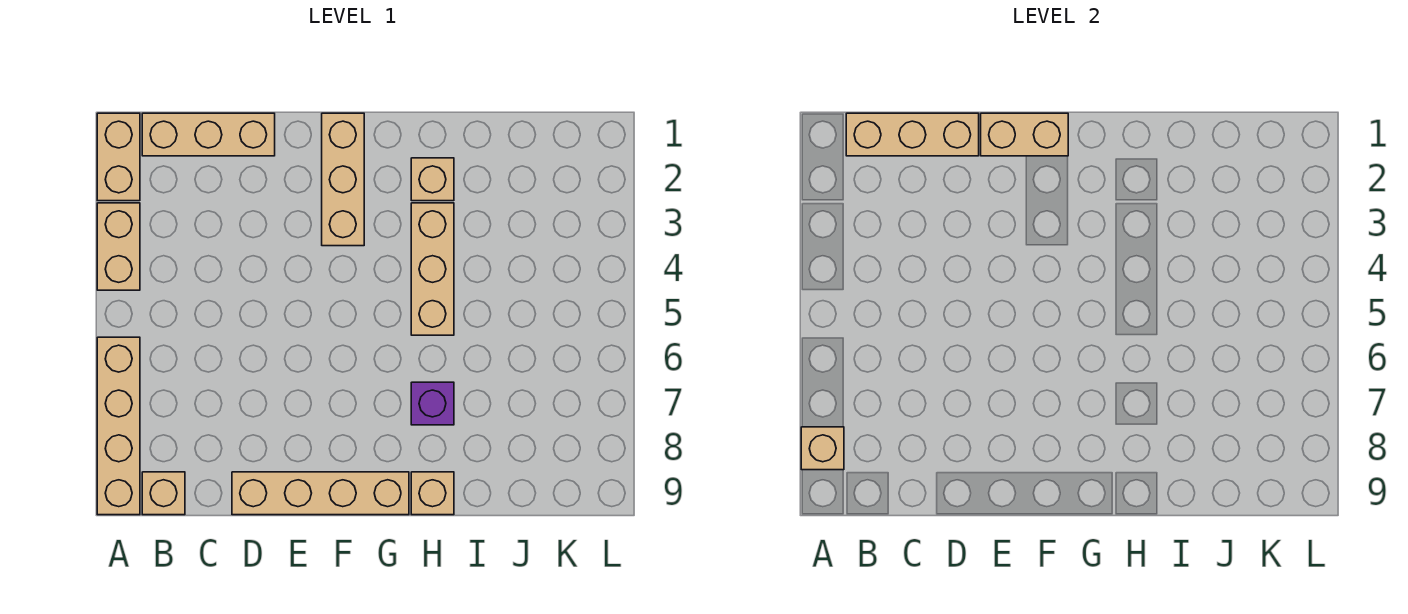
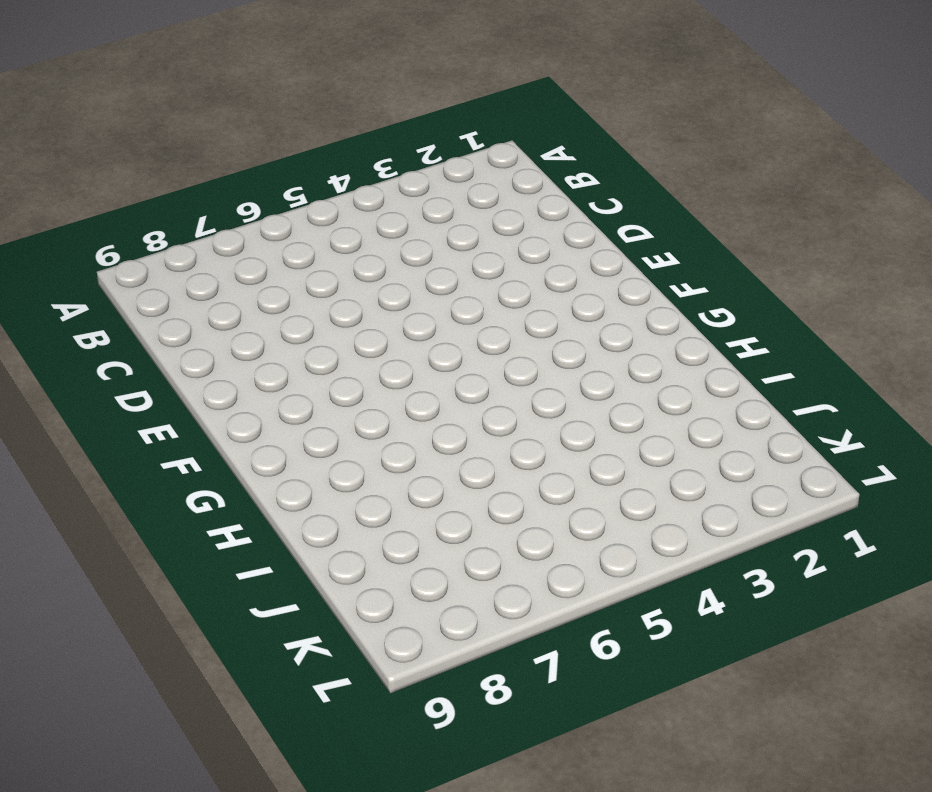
none -> tan brick A1:A2 level 1
none -> tan brick A3:A4 level 1
none -> tan brick A6:A9 level 1

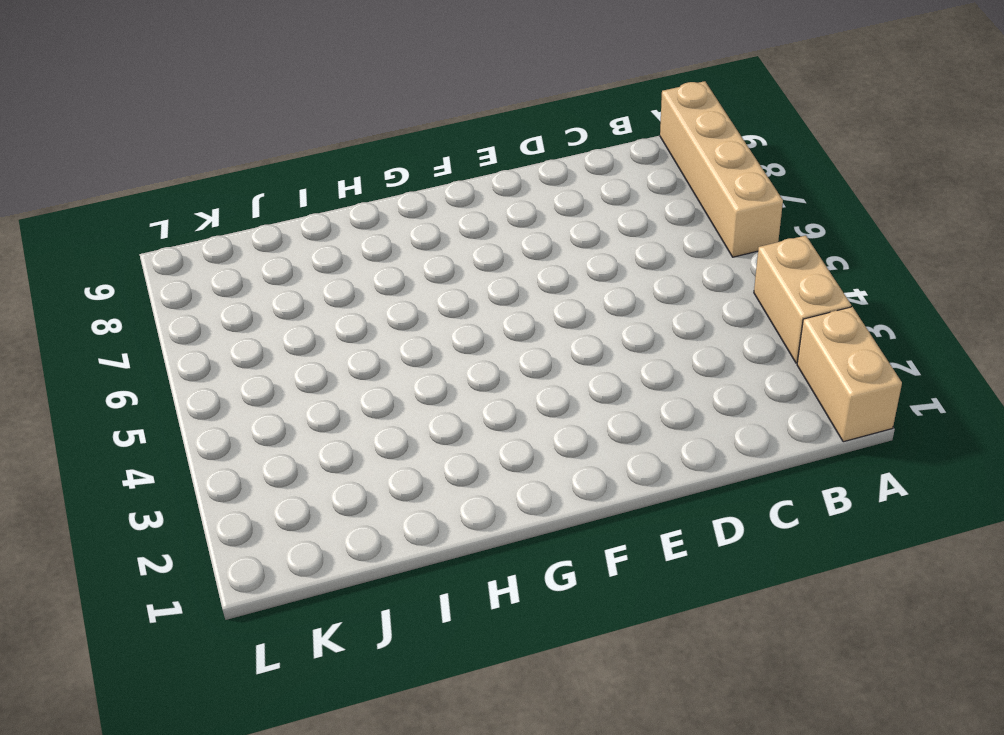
none -> tan brick B1:D1 level 1
none -> tan brick B9 level 1
none -> tan brick D9:G9 level 1

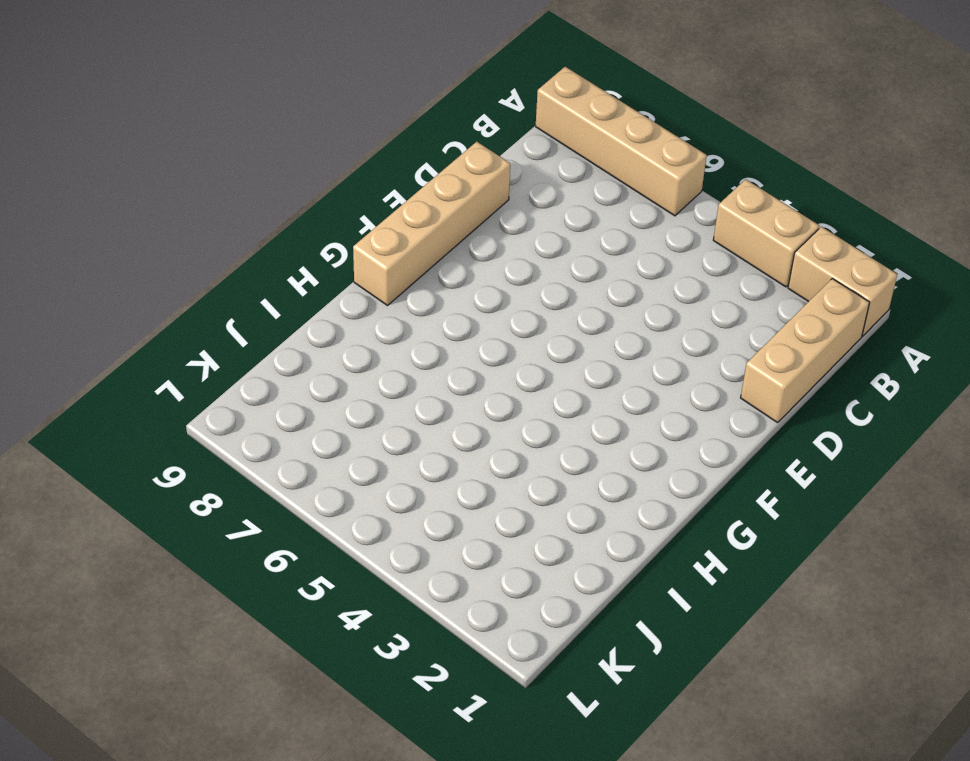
none -> tan brick B9 level 1
none -> tan brick F1:F3 level 1
none -> tan brick H2 level 1

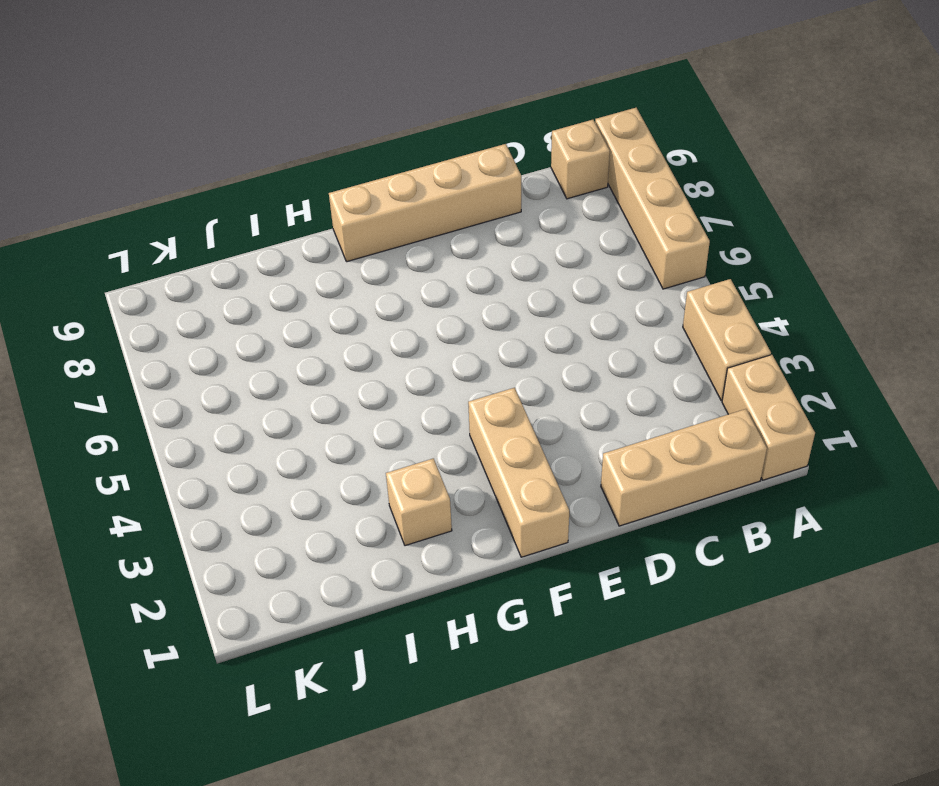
none -> tan brick H3:H5 level 1
none -> purple brick H7 level 1
none -> tan brick H9 level 1

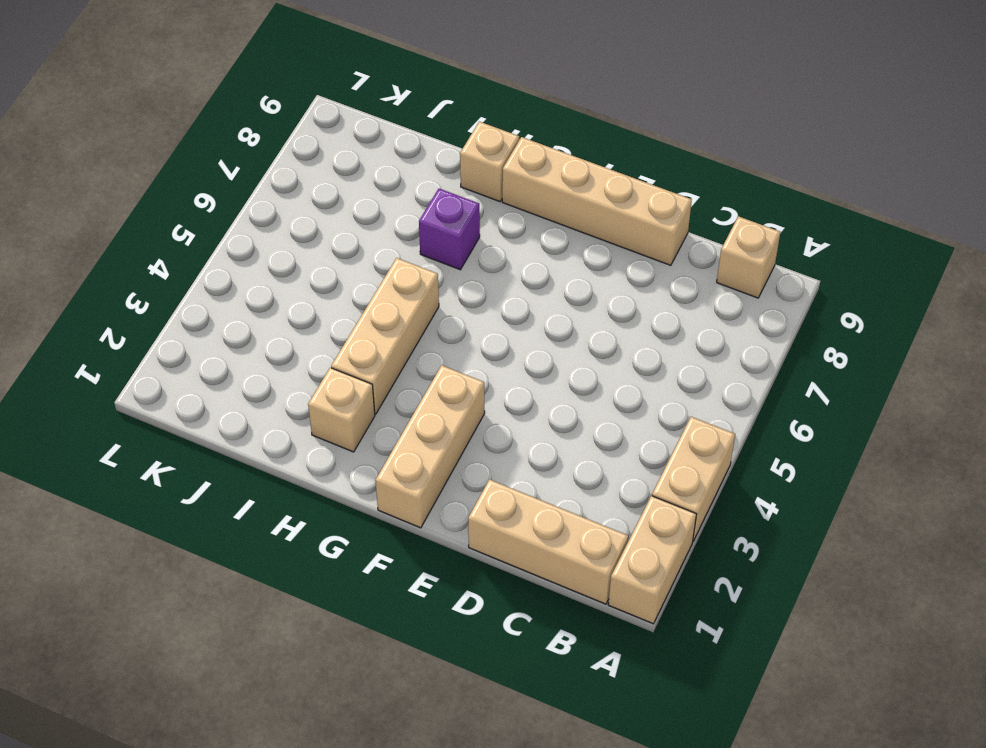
none -> tan brick A6:A9 level 1
none -> tan brick A8 level 2
none -> tan brick B1:D1 level 2

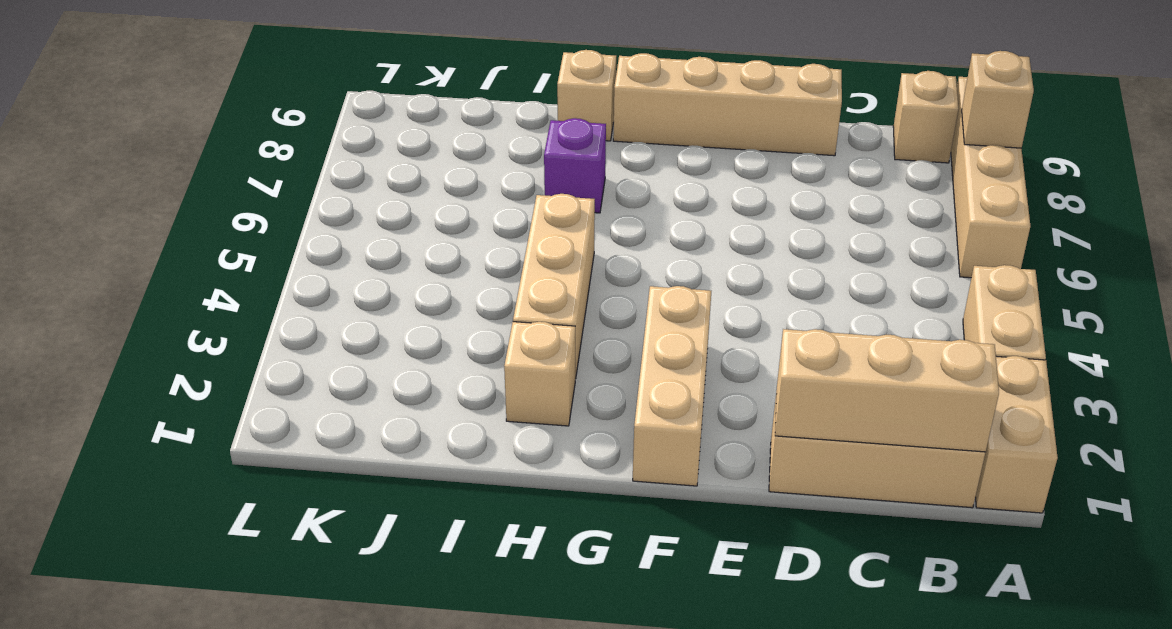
none -> tan brick E1:F1 level 2

